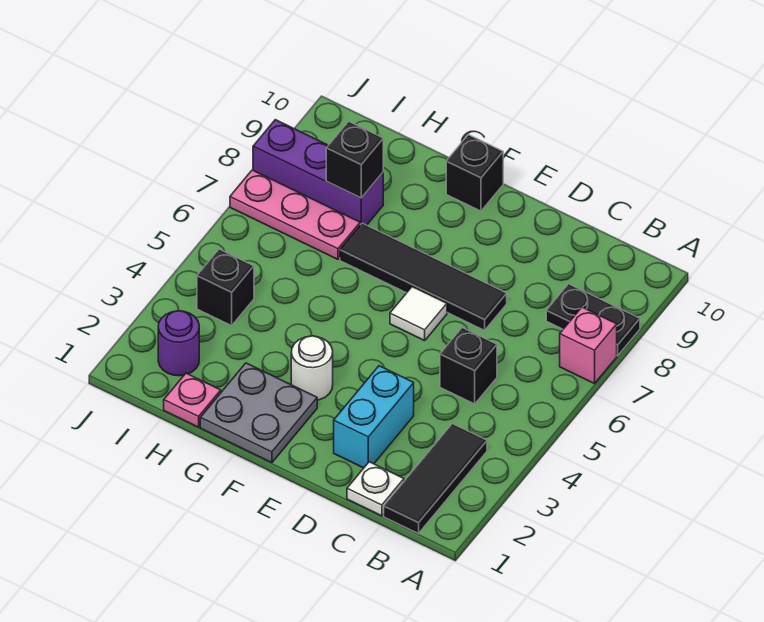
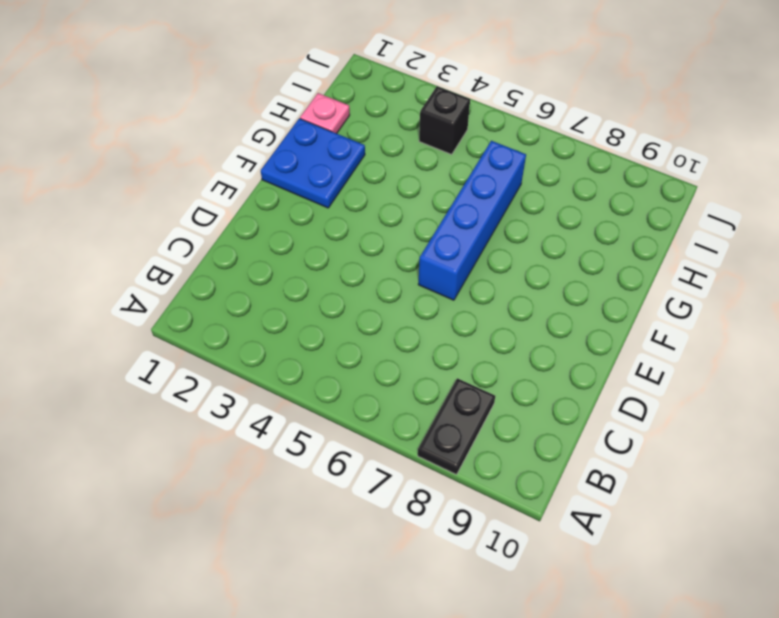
blue brick E6:H6 level 1 -> white tile E6 level 1
blue plate F1:G2 level 1 -> grey plate F1:G2 level 1
none -> pink brick A7 level 1
none -> black tile B1:B3 level 1
none -> white plate C1 level 1

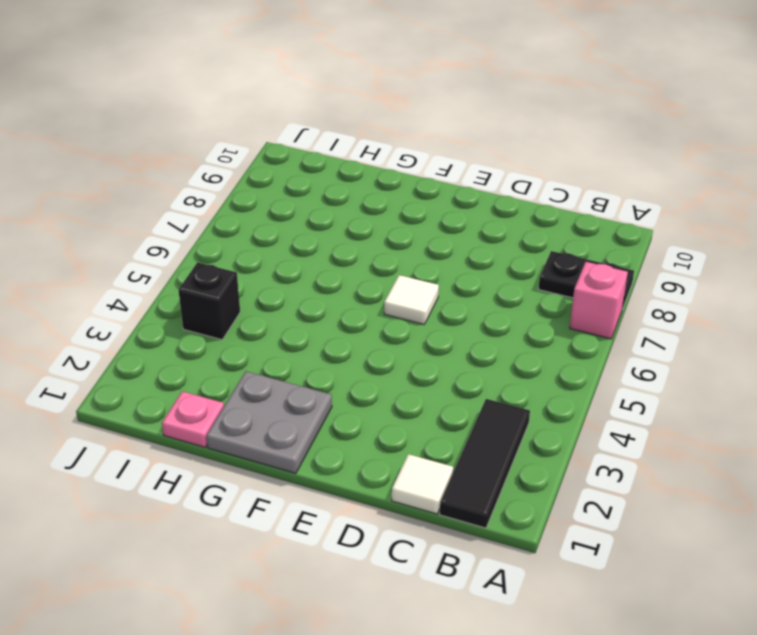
white tile C1 level 1 -> white plate C1 level 1
none -> black brick C5 level 1
none -> cyan brick D2:D3 level 1
none -> black tile D7:G7 level 1

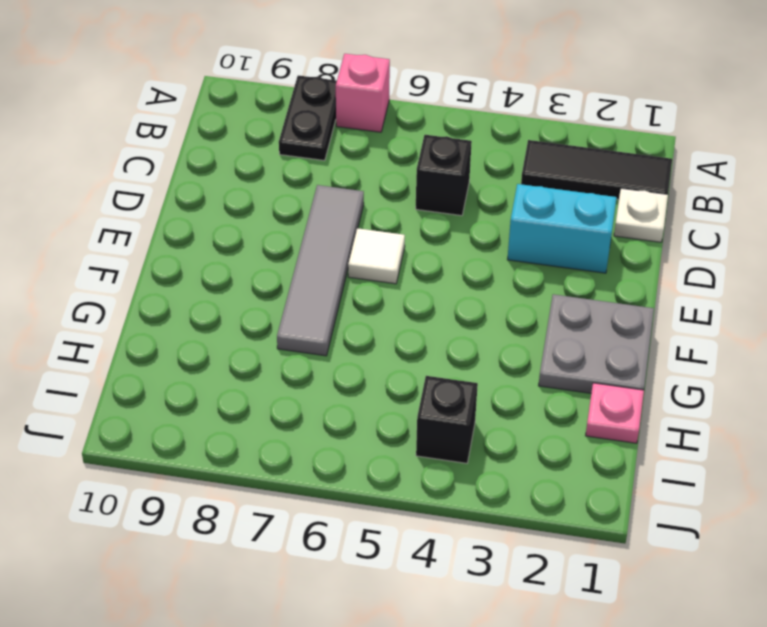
grey tile D7:G7 level 1 -> black tile D7:G7 level 1
none -> white round brick F3 level 1
none -> black brick F10 level 1
none -> pink plate H7:J7 level 1

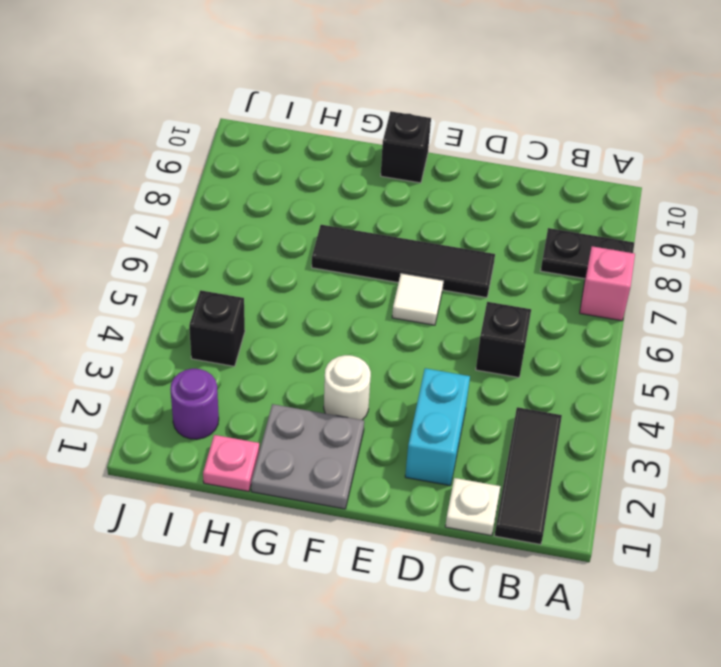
none -> pink plate H7:J7 level 1
none -> purple brick H8:J8 level 1
none -> black brick H8 level 2

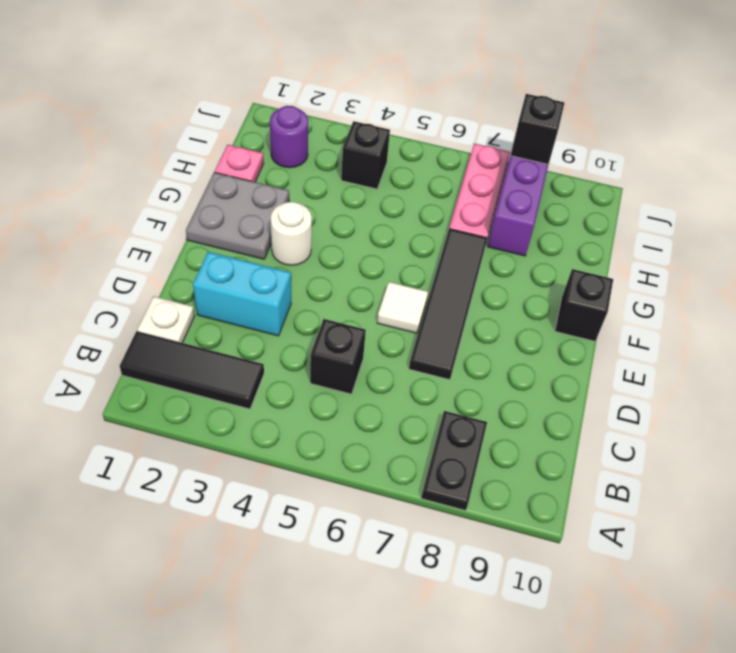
black brick J8 level 2 -> black brick H8 level 2
none -> pink brick A7 level 1

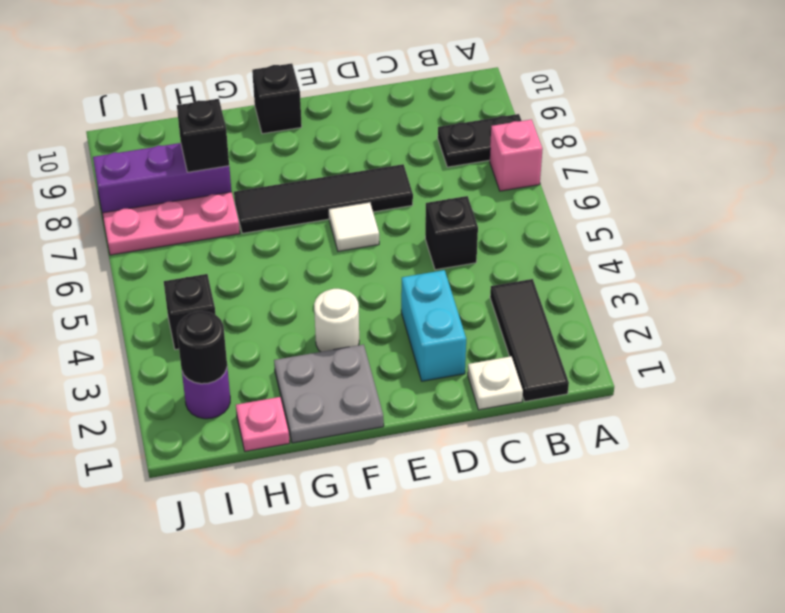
black round brick I2 level 2 -> none

